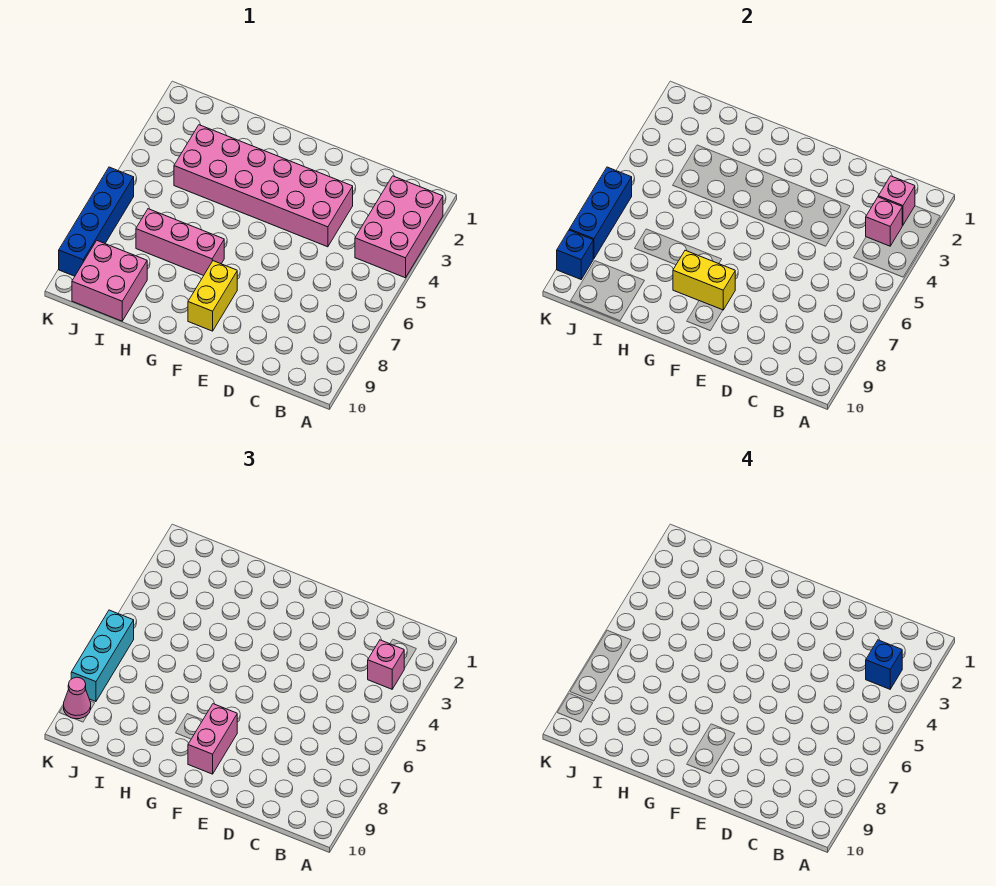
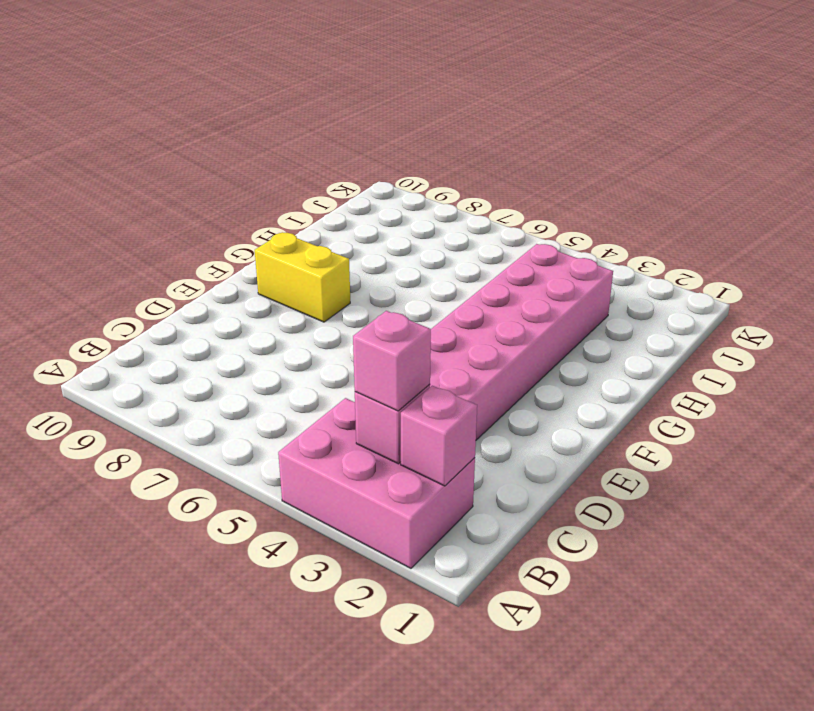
none -> pink brick G7:I7 level 1
none -> pink brick I9:J10 level 1
none -> blue brick K6:K9 level 1

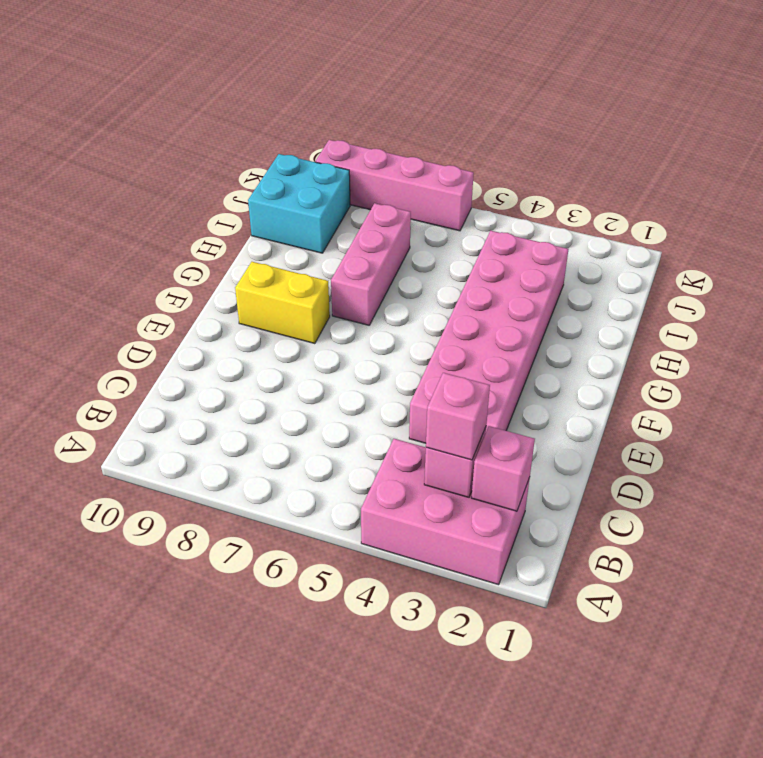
cyan brick I9:J10 level 1 -> pink brick I9:J10 level 1
pink brick K6:K9 level 1 -> blue brick K6:K9 level 1
none -> yellow brick F8:G8 level 2
none -> blue brick K6:K8 level 2
none -> blue brick K9 level 2

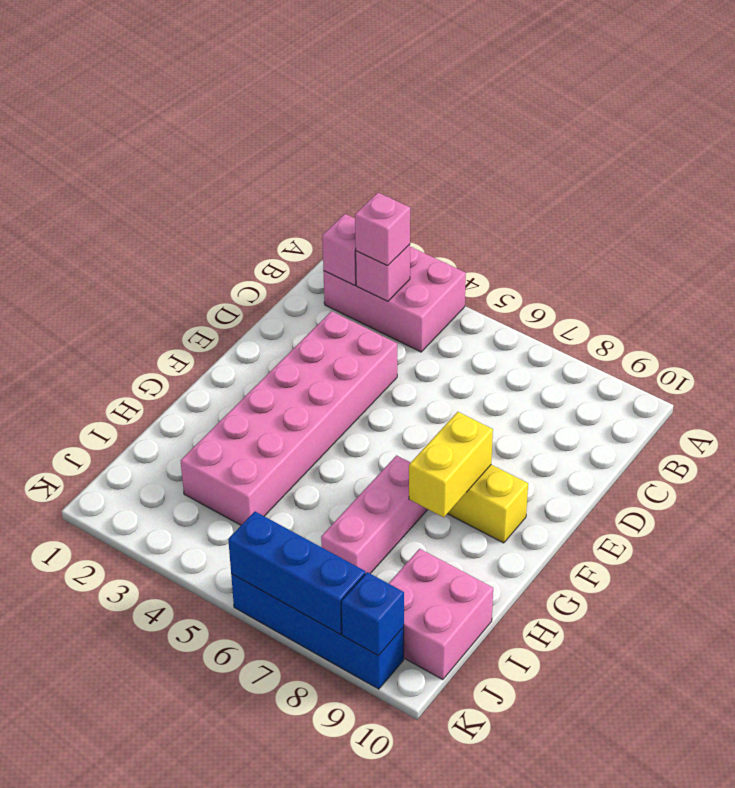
none -> pink brick F8:F9 level 3
none -> cyan brick K6:K8 level 3
none -> pink cone K9 level 3

